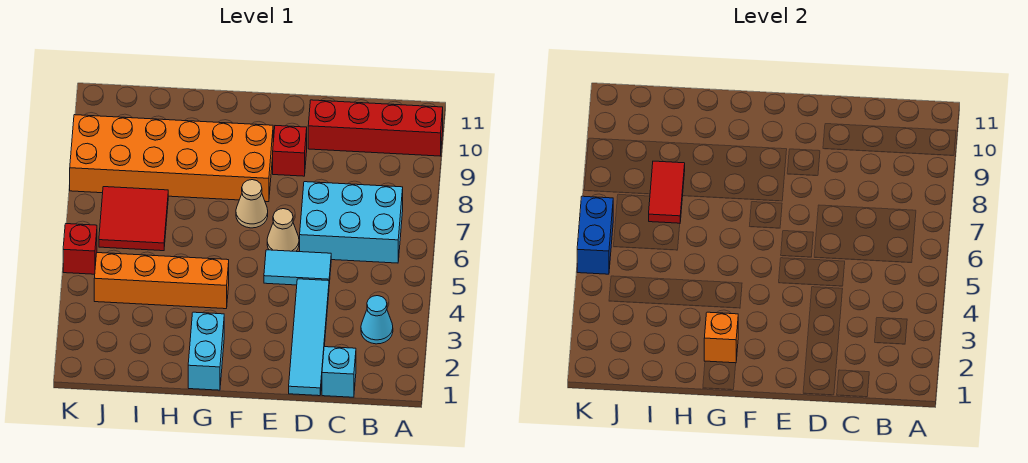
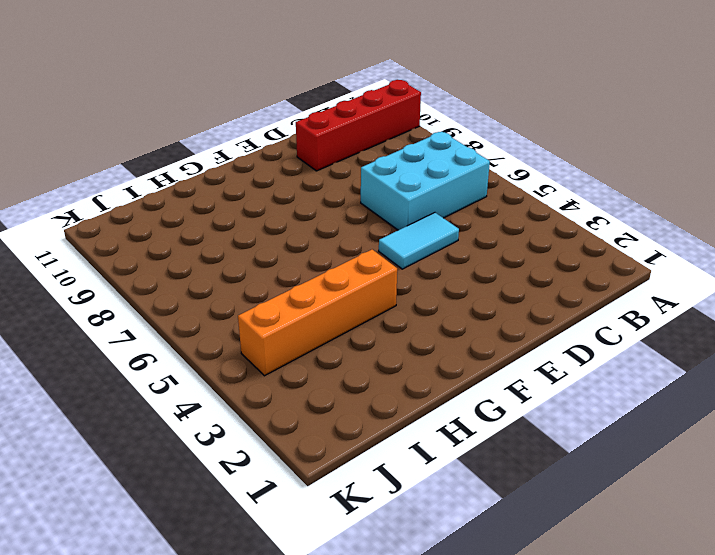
none -> cyan cone B3 level 1
none -> cyan brick C1 level 1
none -> cyan tile D1:D4 level 1

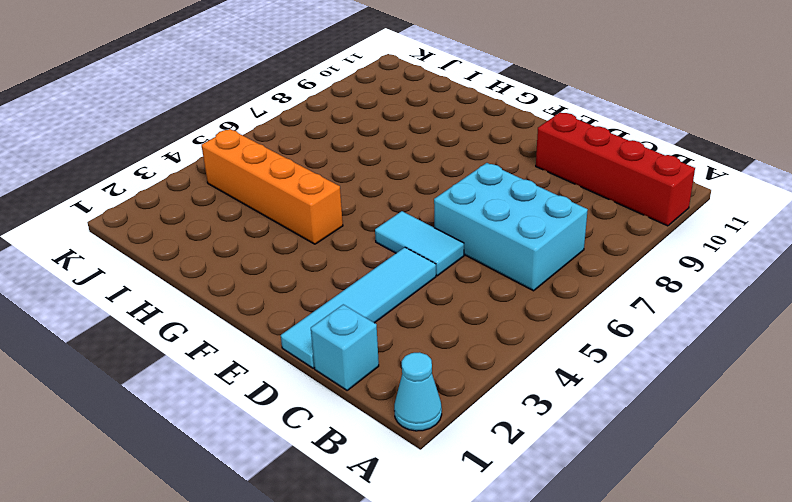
cyan cone A1 level 1 -> cyan cone B3 level 1
none -> tan cone E6 level 1
none -> red brick E9 level 1
none -> tan cone F7 level 1

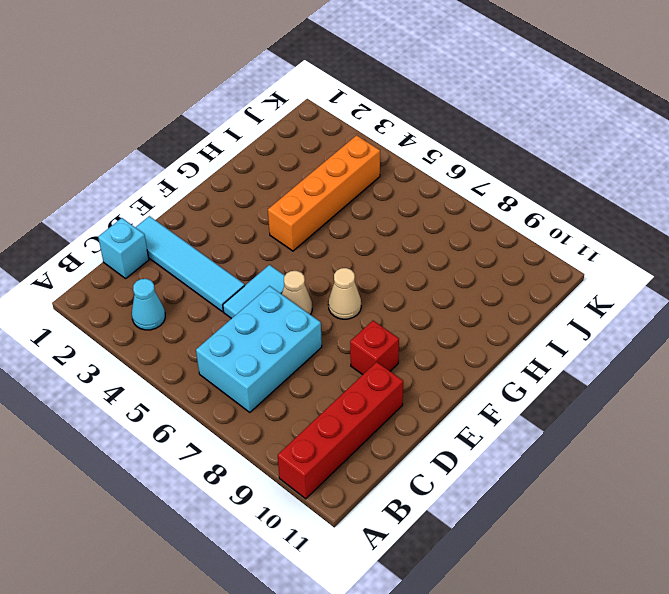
none -> orange brick F8:K9 level 1
none -> cyan brick G1:G2 level 1
none -> red tile I6:J7 level 1

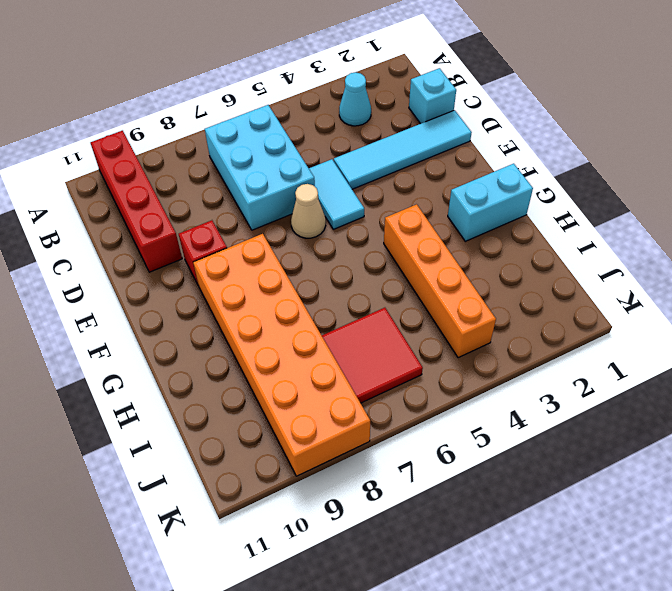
none -> tan cone F7 level 1
none -> red brick K5 level 1
none -> orange brick G2 level 2

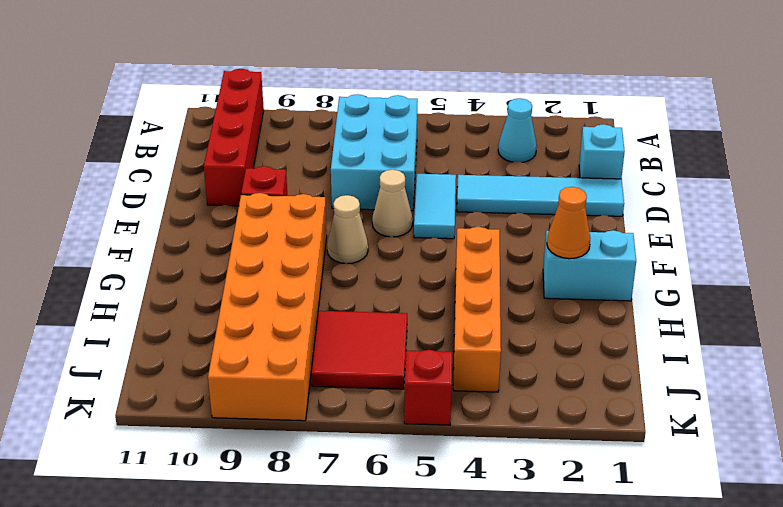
orange cone G2 level 2 -> orange brick G2 level 2
none -> red tile I7:I8 level 2
none -> blue brick K5:K6 level 2

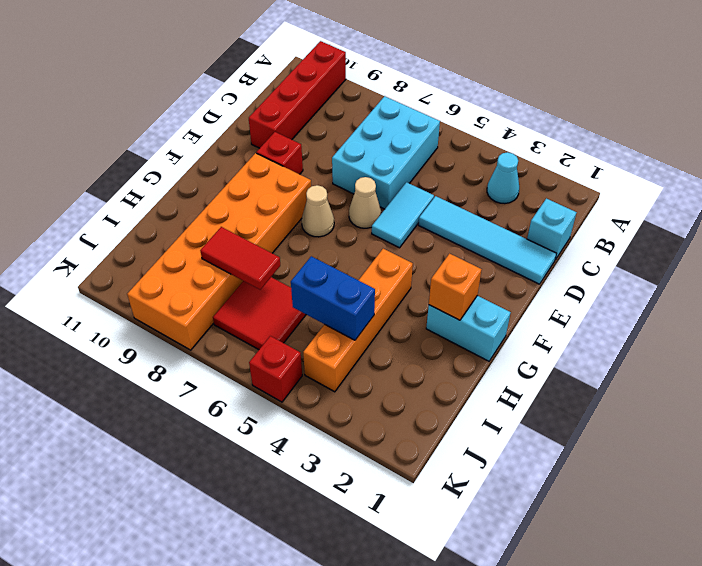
blue brick I4:I5 level 2 -> blue brick K5:K6 level 2

